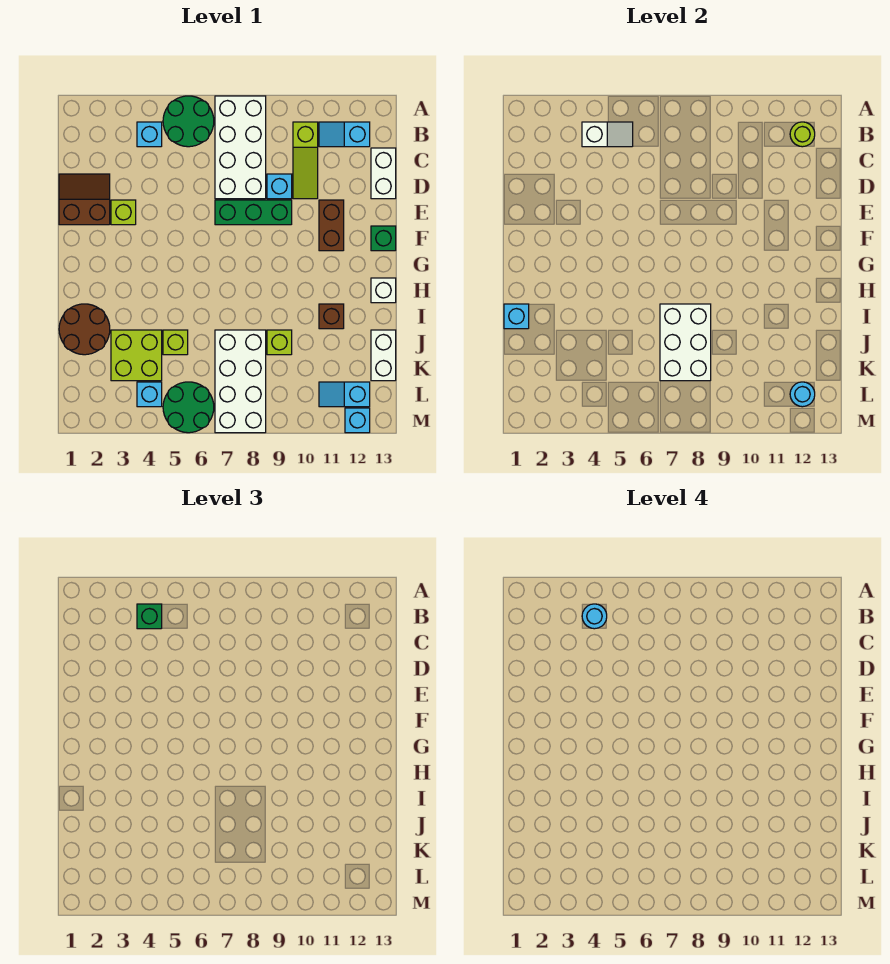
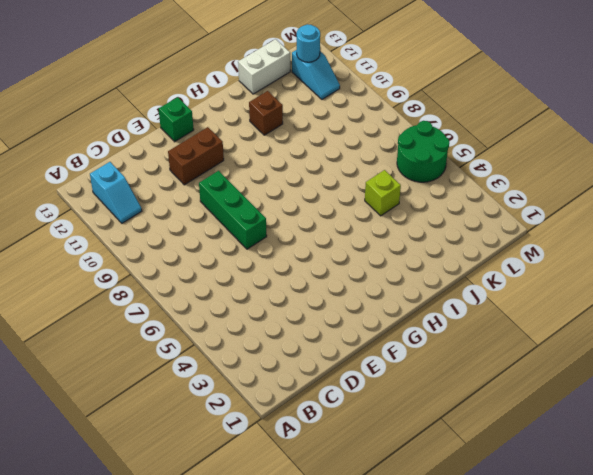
none -> green round brick A5:B6 level 1
none -> white brick A7:D8 level 1
none -> cyan brick B4 level 1
none -> lime slope B10:D10 level 1 top B

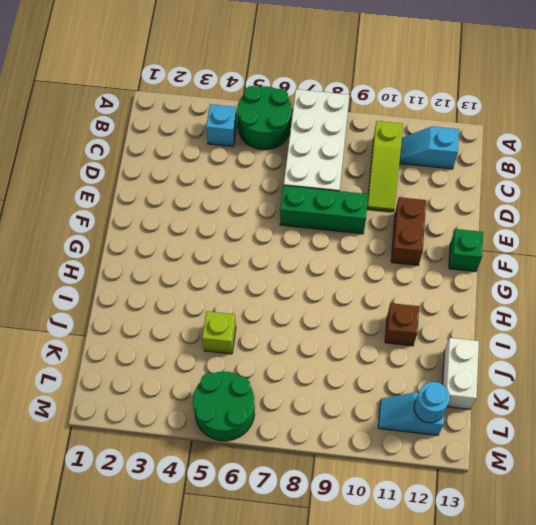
none -> white brick C13:D13 level 1
none -> brown slope D1:E2 level 1 top E
none -> cyan brick D9 level 1
none -> lime brick E3 level 1

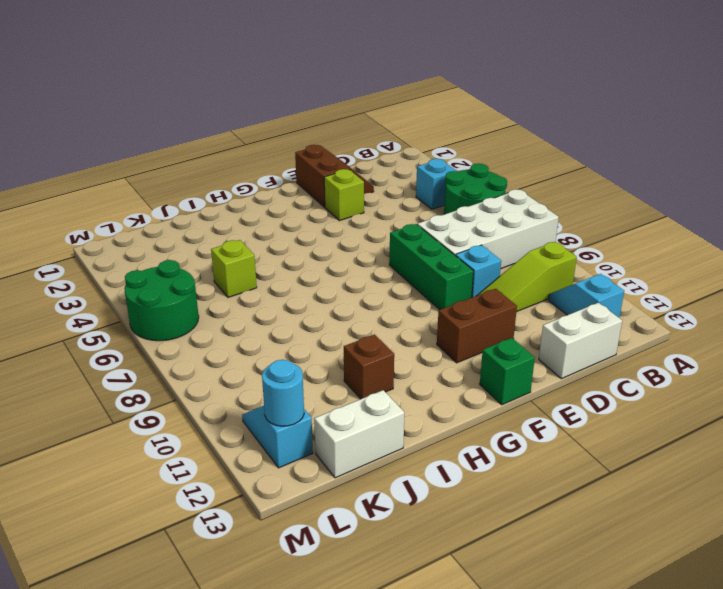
none -> white brick H13 level 1
none -> brown round brick I1:J2 level 1
none -> lime brick J3:K4 level 1
none -> white brick J7:M8 level 1

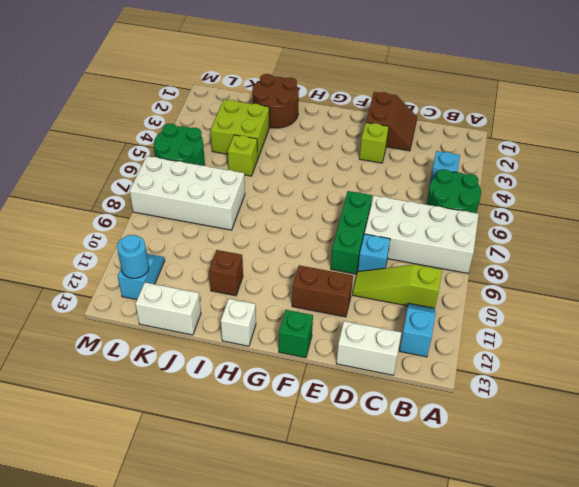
none -> lime brick J9 level 1
none -> cyan brick L4 level 1
none -> cyan brick M12 level 1
none -> white slope B4:B5 level 2 top 4

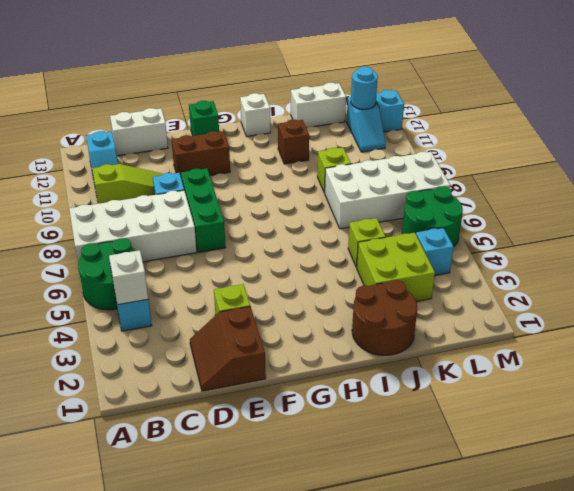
none -> lime round brick B12 level 2
none -> cyan brick I1 level 2
none -> white brick I7:K8 level 2
none -> green brick B4 level 3

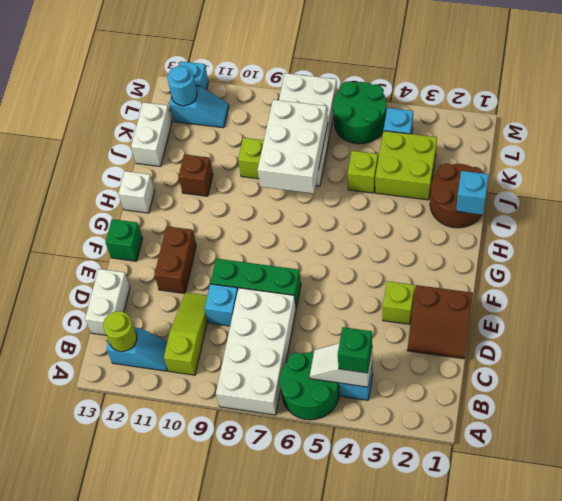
none -> cyan round brick B4 level 4

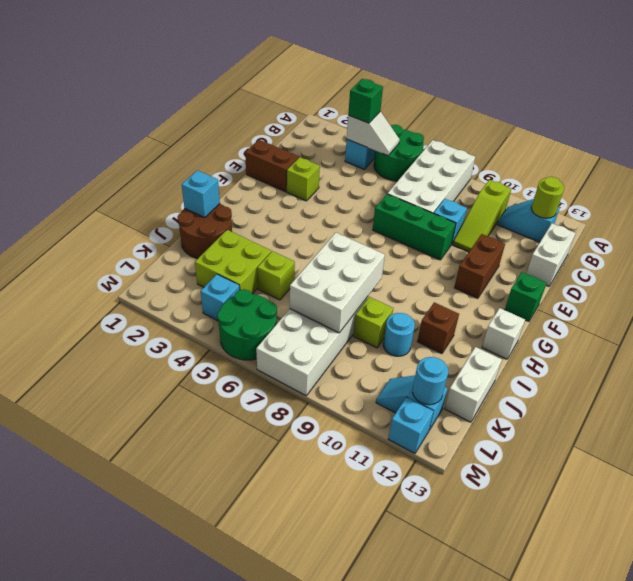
cyan round brick J10 level 1 -> cyan round brick B4 level 4

